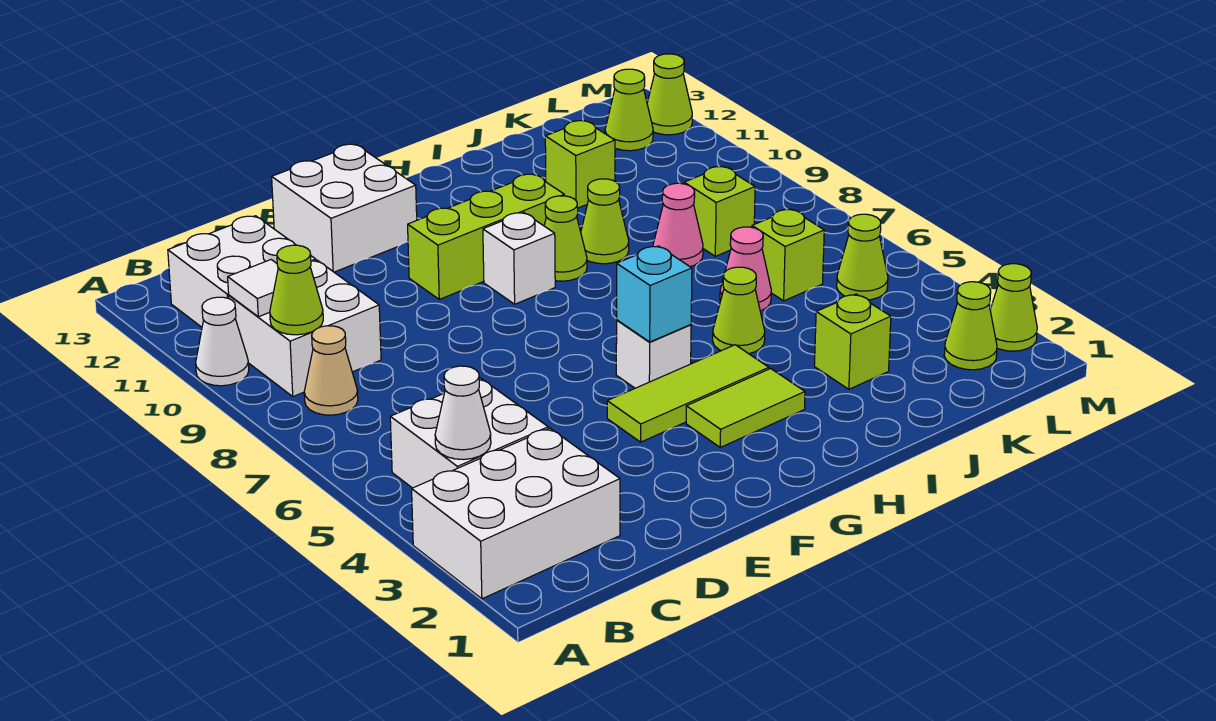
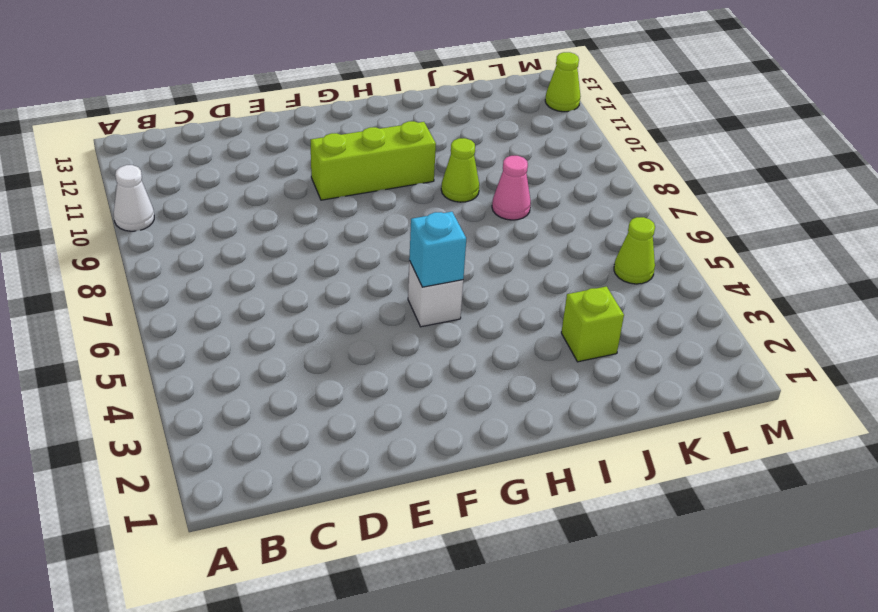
none -> white brick A2:C3 level 1
none -> white brick B4:C5 level 1
none -> tan cone B8 level 1
none -> white brick B9:C10 level 1

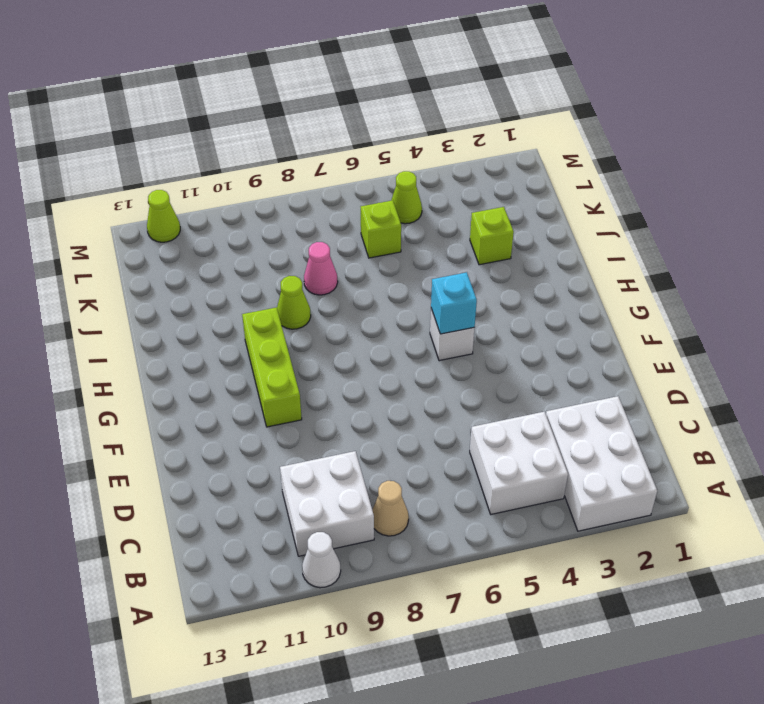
none -> white brick B11:C12 level 1
none -> white brick E12:F13 level 1
none -> lime tile F4:H4 level 1
none -> lime tile G3:H3 level 1

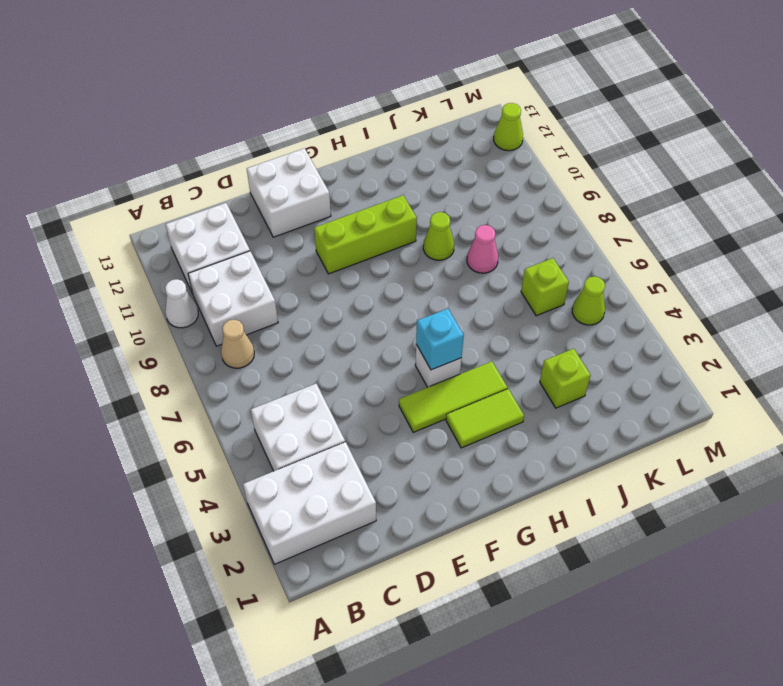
none -> white brick G9 level 1
none -> lime cone H9 level 1
none -> lime cone I5 level 1
none -> pink cone J6 level 1

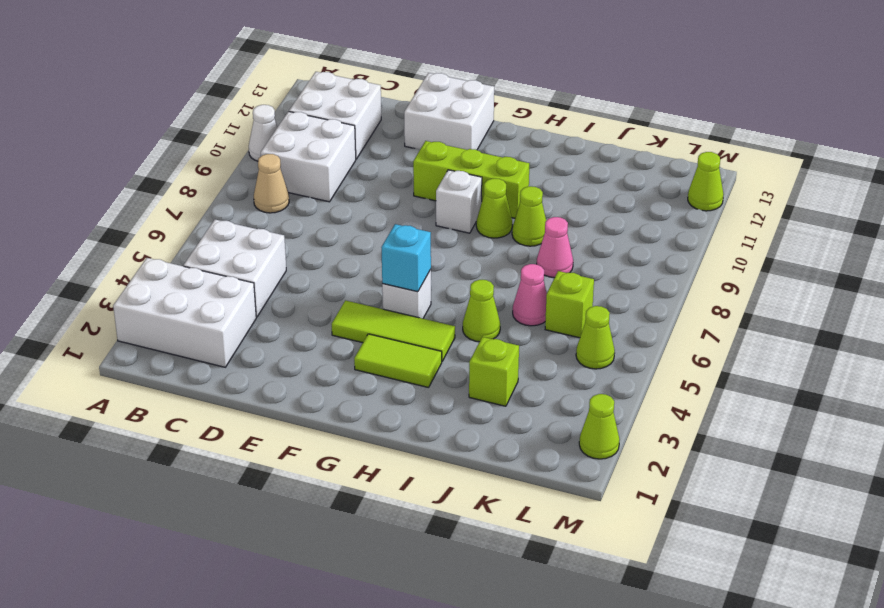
none -> lime brick J11 level 1
none -> lime brick K8 level 1
none -> lime cone L2 level 1
none -> lime cone L12 level 1

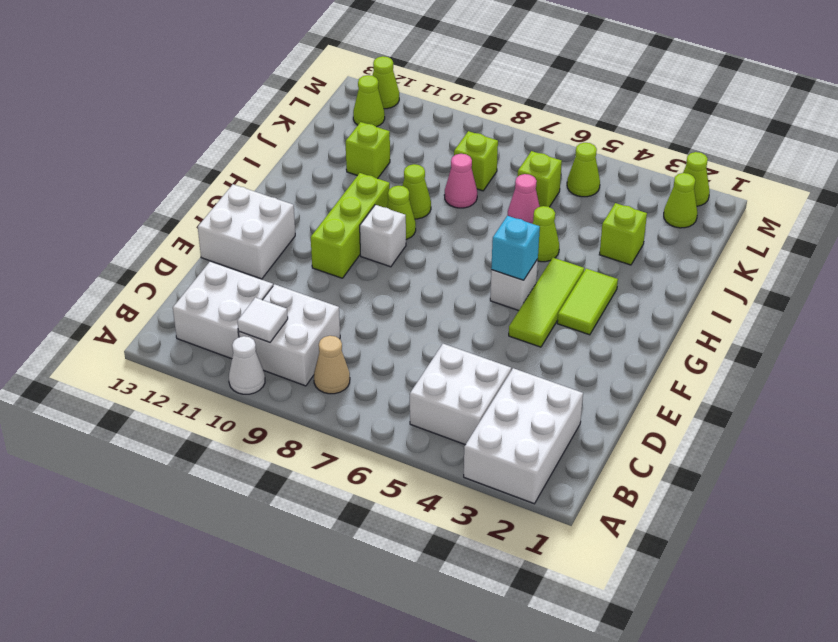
none -> white cone B4 level 2
none -> lime cone B9 level 2

